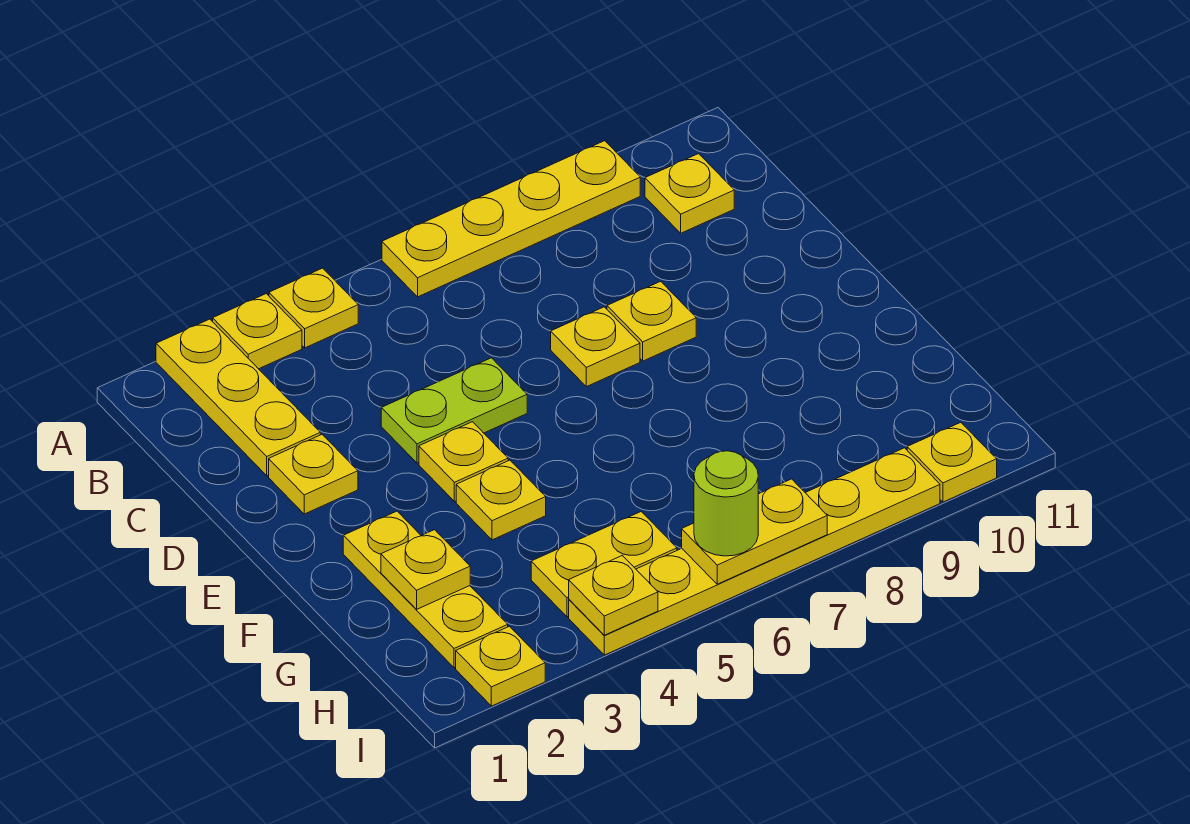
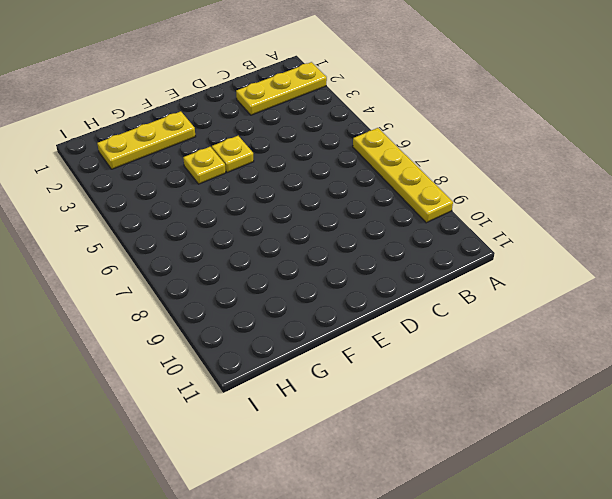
none -> yellow plate A3 level 1
none -> yellow plate A4 level 1
none -> yellow plate B10 level 1

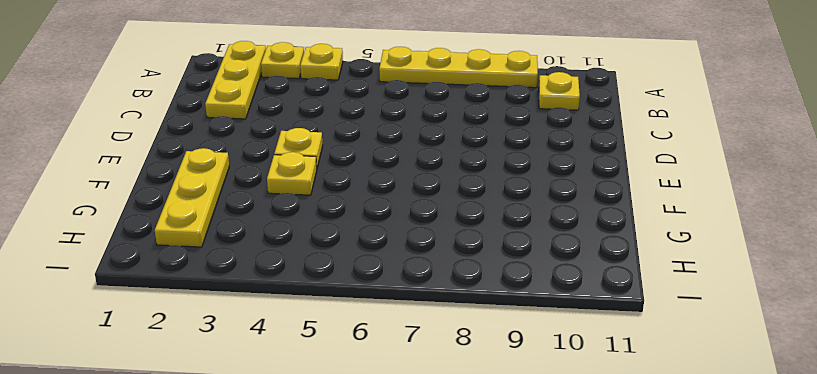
none -> yellow plate D2 level 1
none -> lime plate D4:D5 level 1
none -> yellow plate D7 level 1

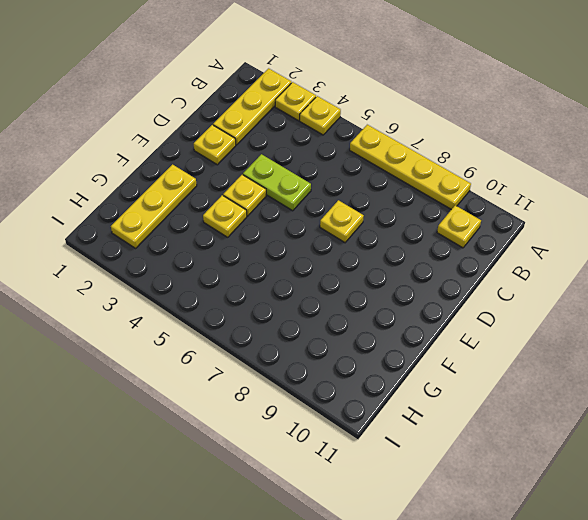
none -> yellow plate D8 level 1
none -> yellow plate H4:H5 level 1
none -> yellow plate I2 level 1

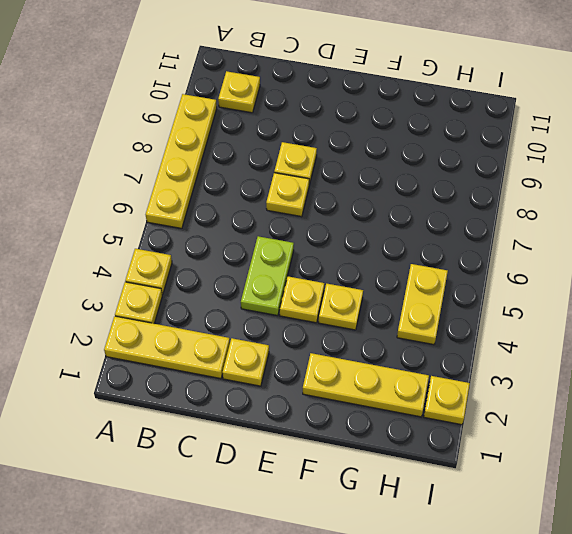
none -> yellow plate I4:I9 level 1
none -> yellow plate I10 level 1
none -> yellow plate G2 level 2

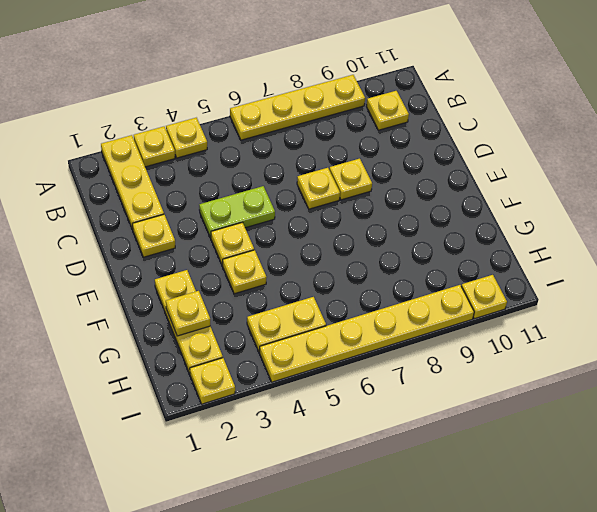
none -> yellow plate I4 level 2
none -> yellow plate I6:I7 level 2
none -> lime round brick I6 level 3

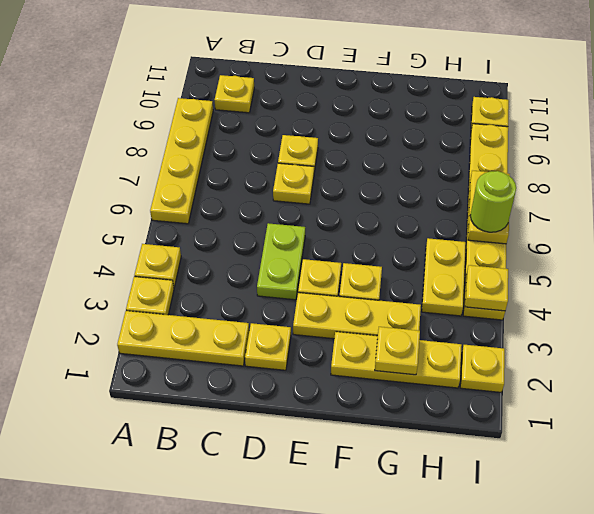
yellow plate E3:G3 level 1 -> none

